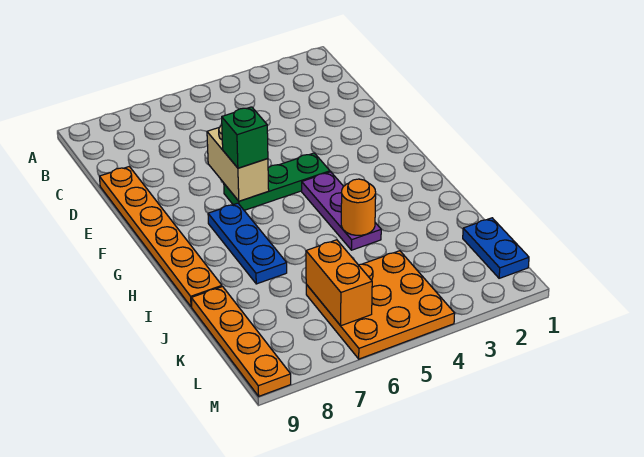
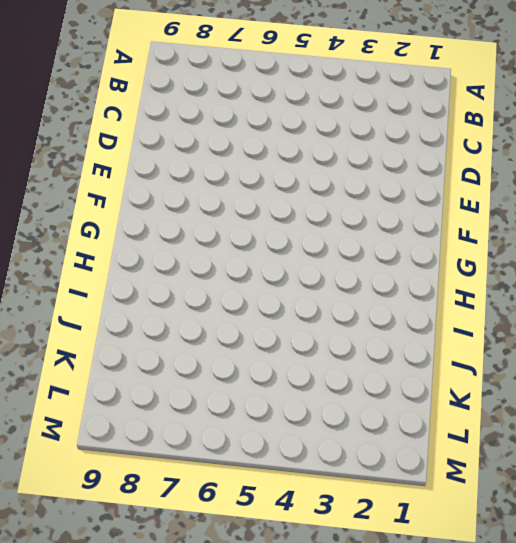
none -> orange plate D9:I9 level 1
none -> green plate F4:F6 level 1

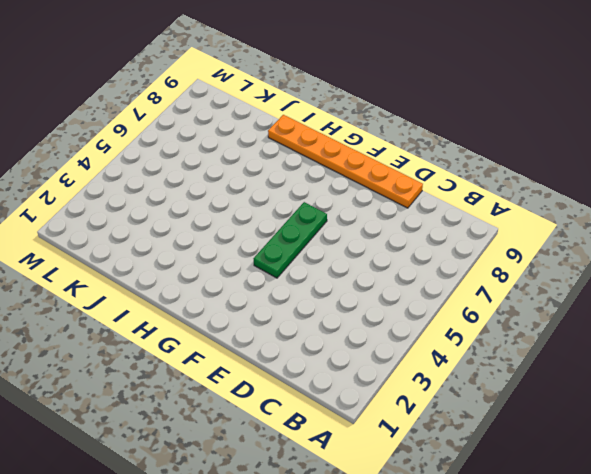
none -> purple plate G4:I4 level 1
none -> blue plate G7:I7 level 1

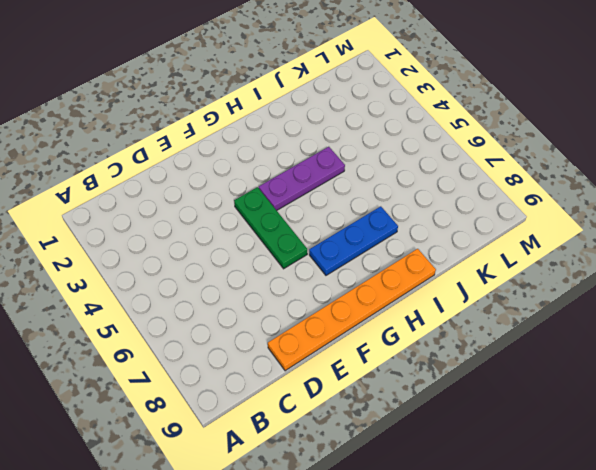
none -> orange plate J9:M9 level 1
none -> blue plate K1:L1 level 1

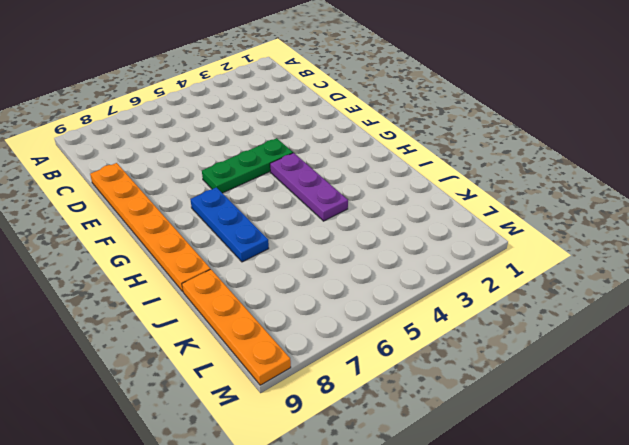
none -> blue plate K1:L1 level 1
none -> orange plate K4:M6 level 1

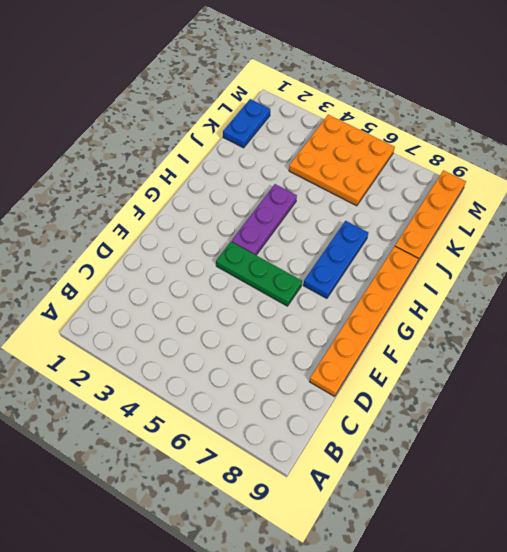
none -> tan brick E6:F6 level 2
none -> orange round brick I4 level 2

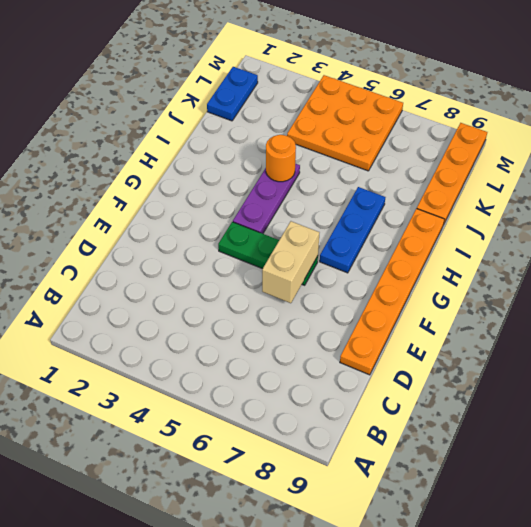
none -> orange brick K6:L6 level 2
none -> green brick F6 level 3

